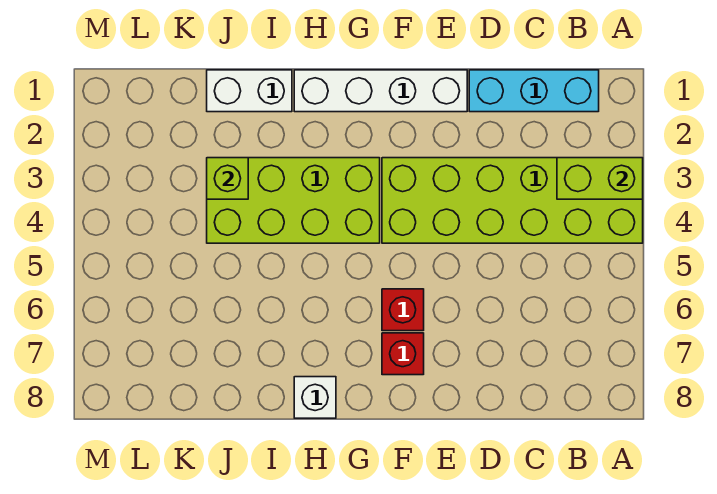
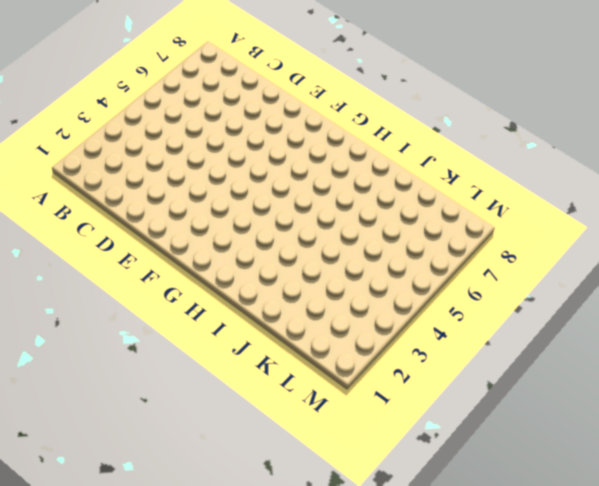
none -> lime brick A3:F4 level 1
none -> cyan brick B1:D1 level 1

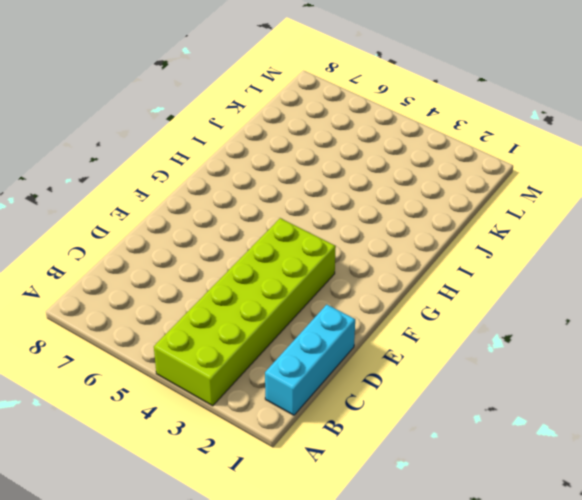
none -> white brick E1:H1 level 1
none -> red brick F6 level 1

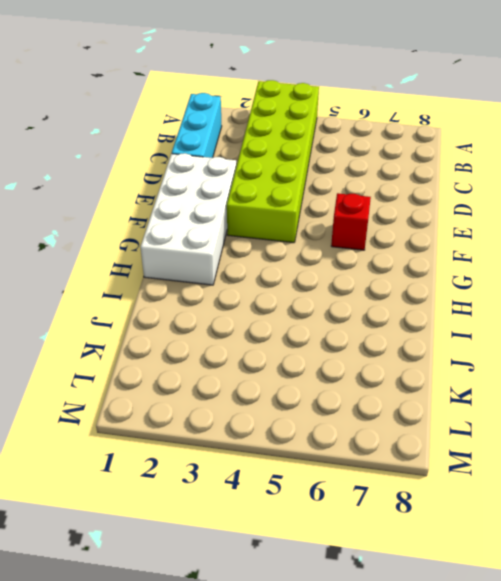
white brick E1:H2 level 1 -> white brick E1:H1 level 1
none -> red brick F7 level 1
none -> lime brick G3:J4 level 1

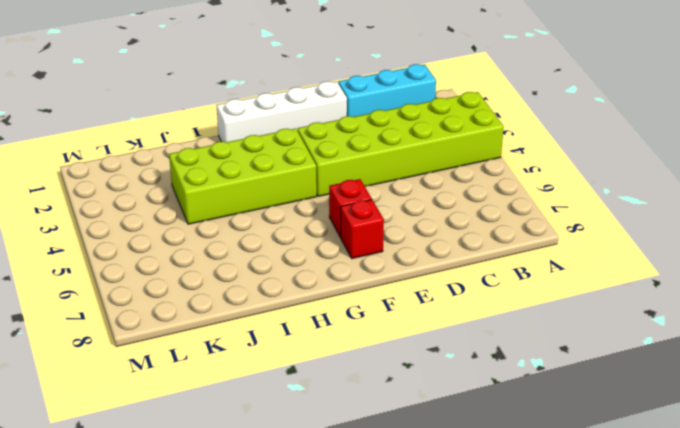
none -> white brick H8 level 1
none -> white brick I1:J1 level 1

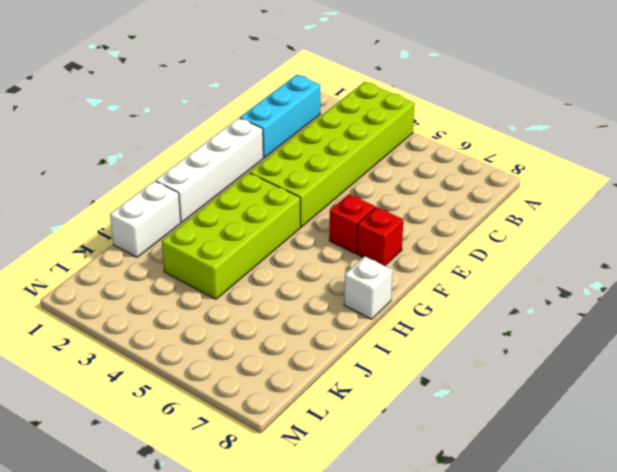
none -> lime brick A3:B3 level 2
none -> lime brick J3 level 2

